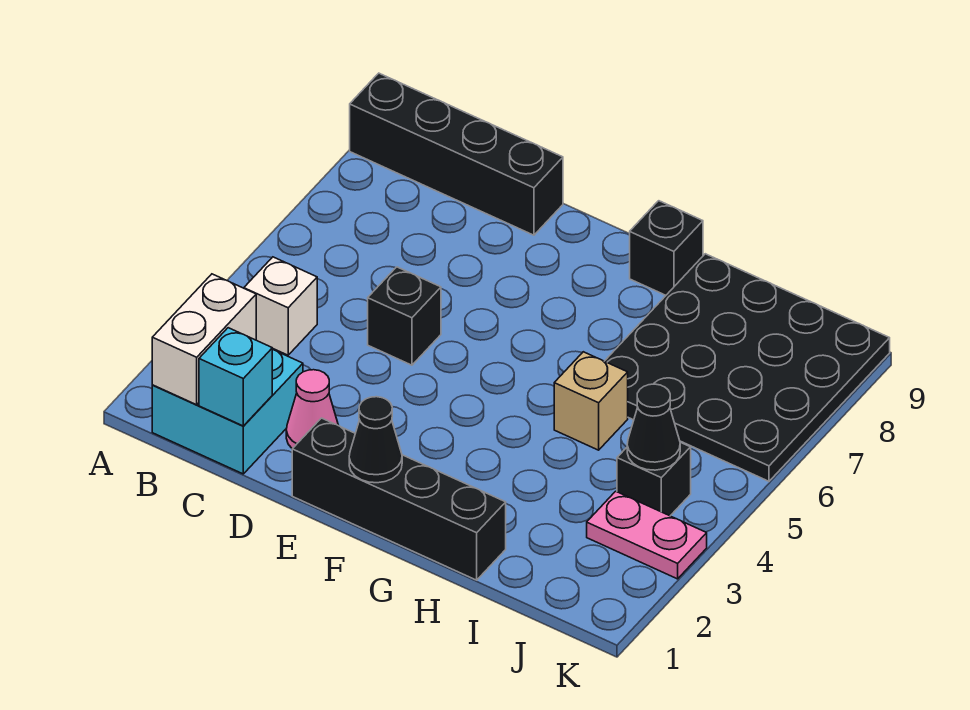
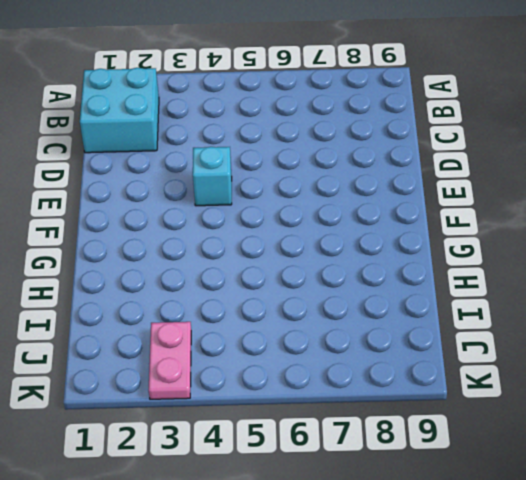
cyan brick E4 level 1 -> cyan brick C1 level 2
none -> black brick A9:D9 level 1
none -> white brick B4 level 1
none -> pink cone D2 level 1

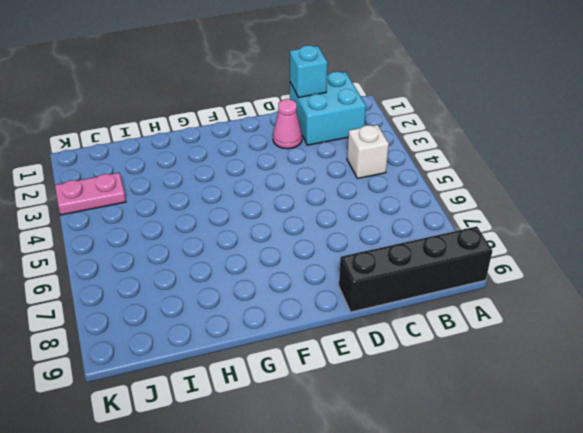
none -> black brick D5 level 1
none -> black brick E1:H1 level 1
none -> black brick G9 level 1

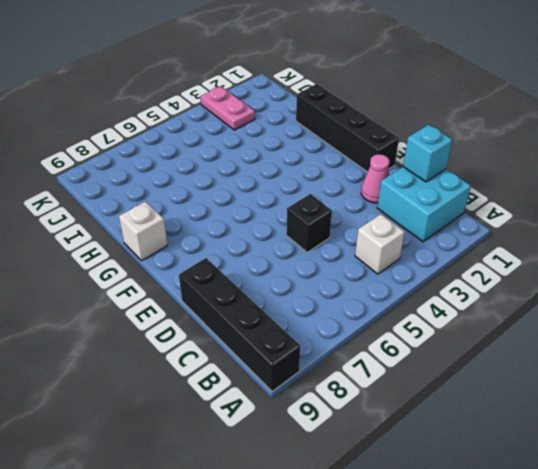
white brick G9 level 1 -> black brick G9 level 1
none -> tan brick H5 level 1
none -> black plate H6:K9 level 1
none -> black brick J4 level 1

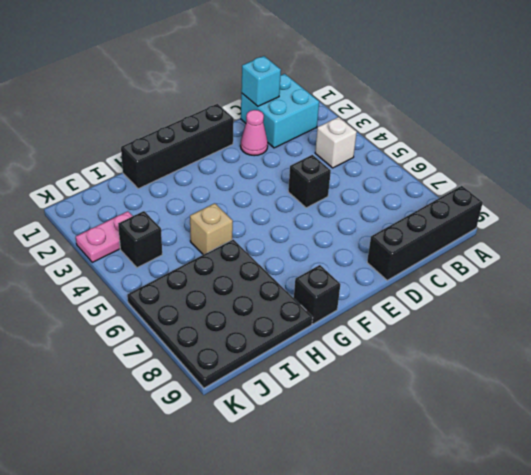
none -> white brick B1:B2 level 2
none -> black cone F1 level 2
none -> black cone J4 level 2

